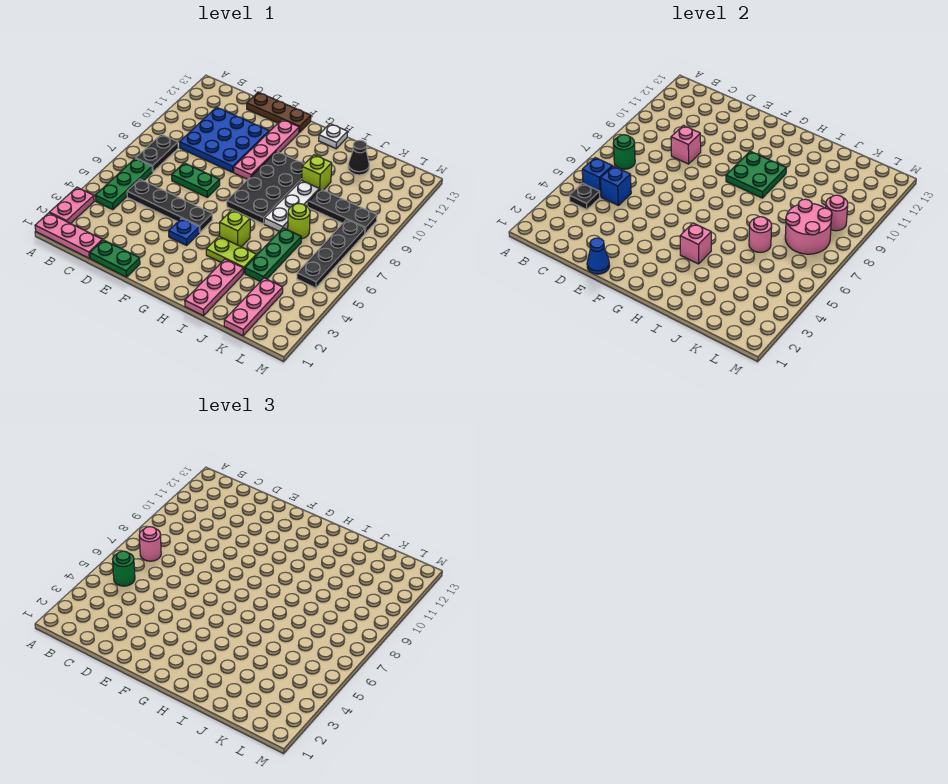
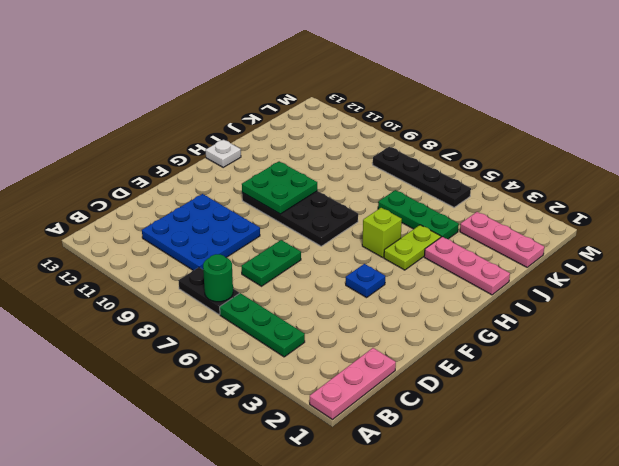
none -> pink plate A2:A3 level 1
none -> black plate C5:F5 level 1
none -> green plate D1:E1 level 1
none -> brown plate D13:F13 level 1

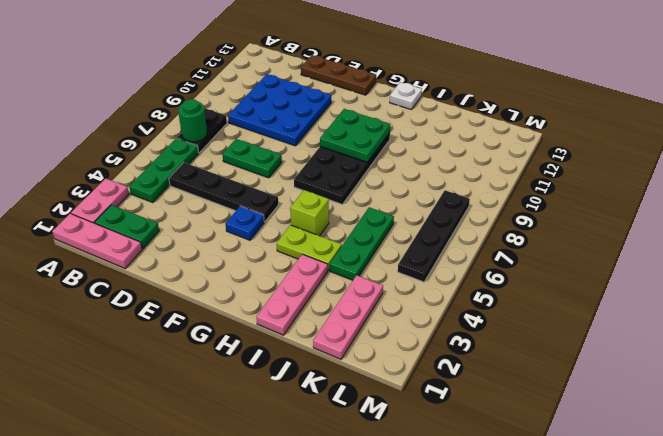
green plate B2:C2 level 1 -> green plate D1:E1 level 1
none -> pink plate F9:F12 level 1
none -> white plate I7:I9 level 1
none -> lime brick I10 level 1
none -> lime round brick J7 level 1

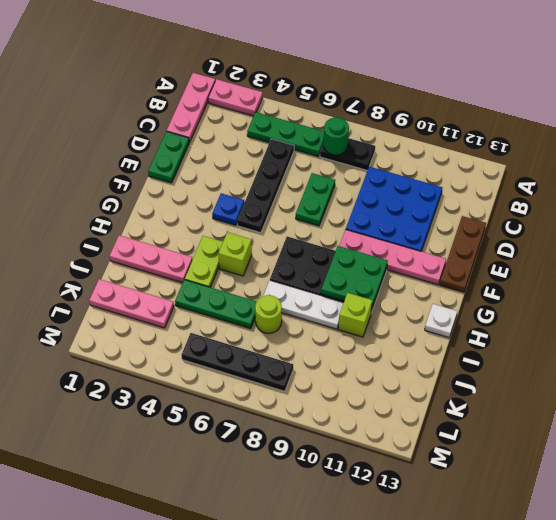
none -> black plate J9:L9 level 1
none -> black cone J12 level 1
none -> black plate B4 level 2
none -> blue brick B5 level 2

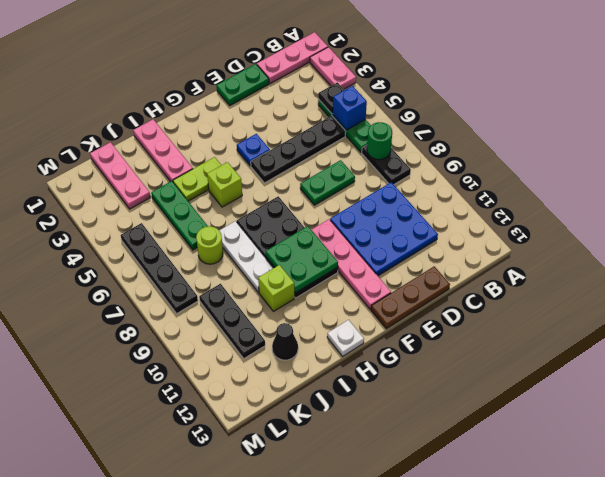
black plate K9:K11 level 1 -> black plate J9:L9 level 1
none -> blue brick C5 level 2
none -> pink brick D9 level 2
none -> blue cone E1 level 2
none -> pink brick H4 level 2

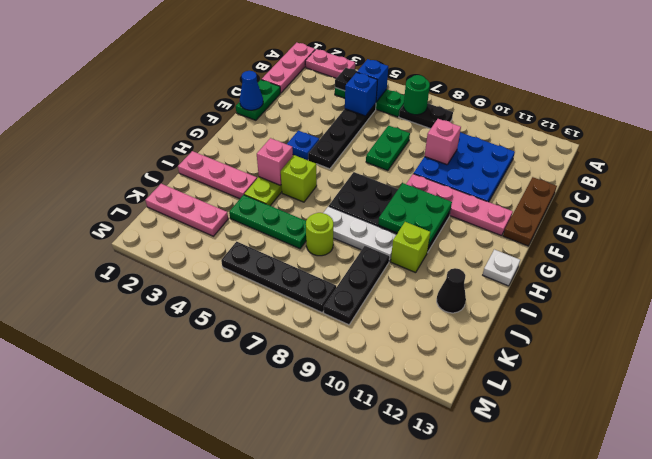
none -> pink round brick J6 level 2
none -> pink round brick K7:L8 level 2
none -> pink round brick L9 level 2
none -> green round brick B5 level 3

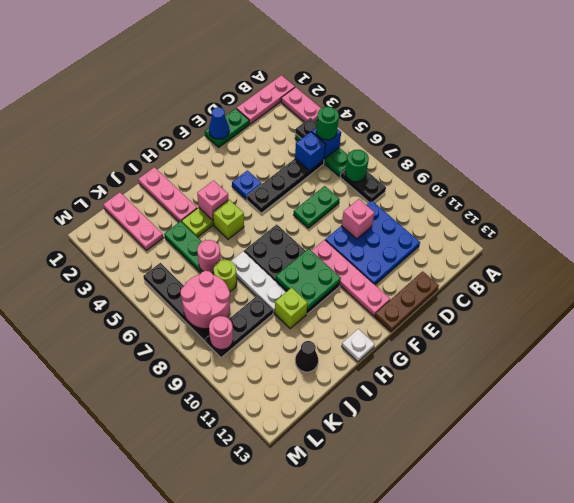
none -> pink round brick B7 level 3

